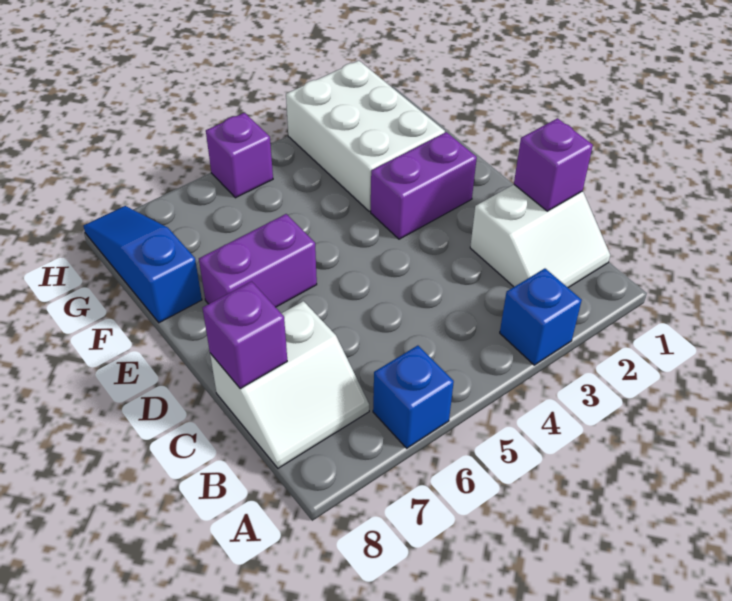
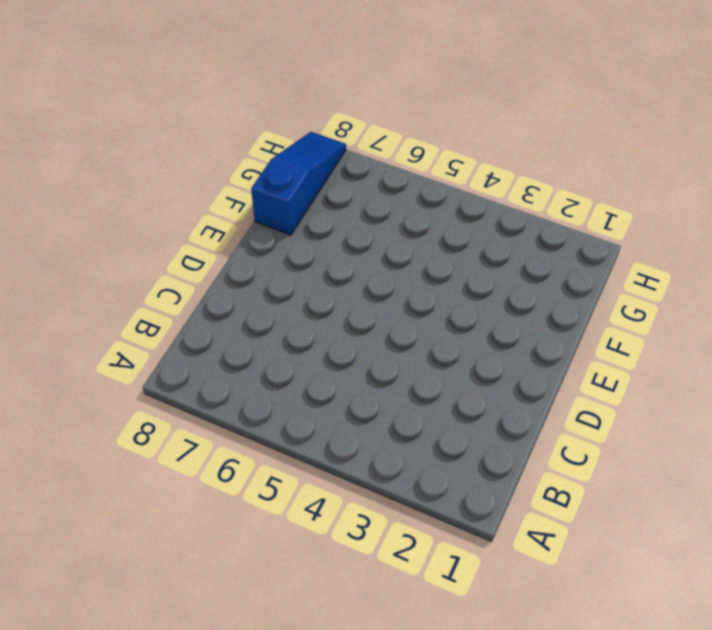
none -> blue brick A3 level 1
none -> blue brick A6 level 1

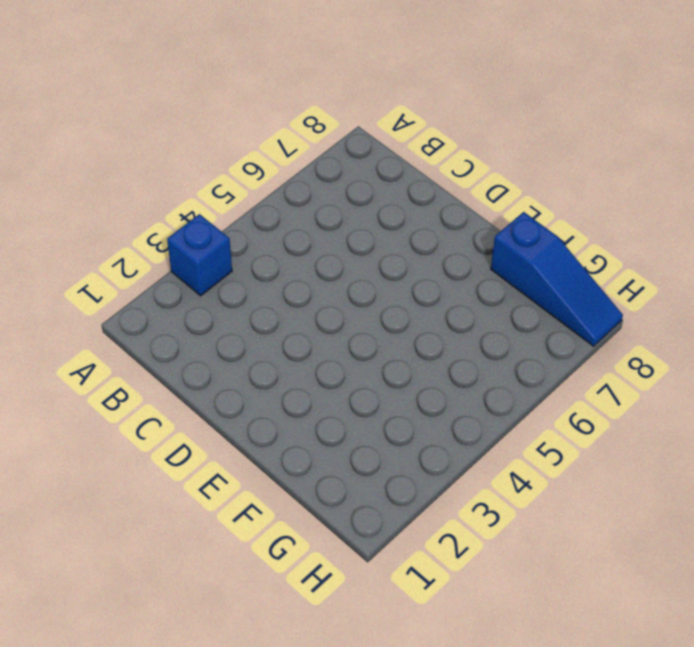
none -> blue brick A6 level 1
none -> white slope B1:C2 level 1 top C

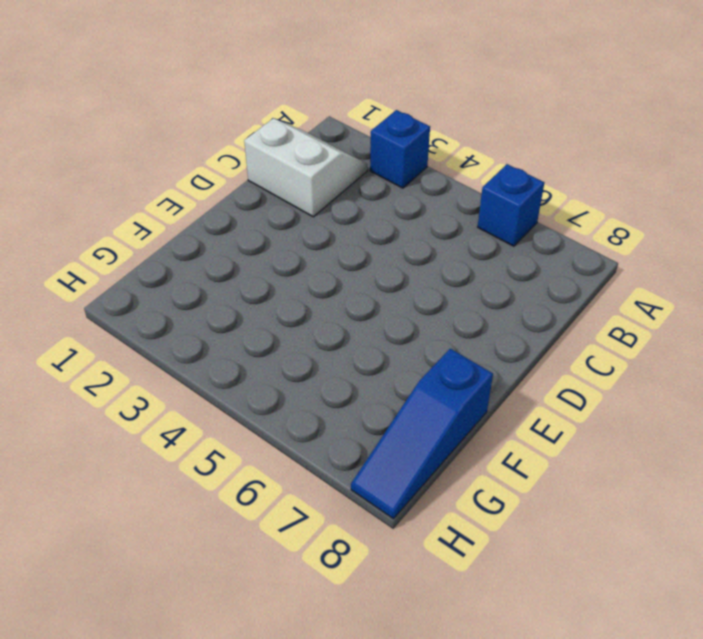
none -> white slope B7:C8 level 1 top C
none -> purple brick E2:E3 level 1

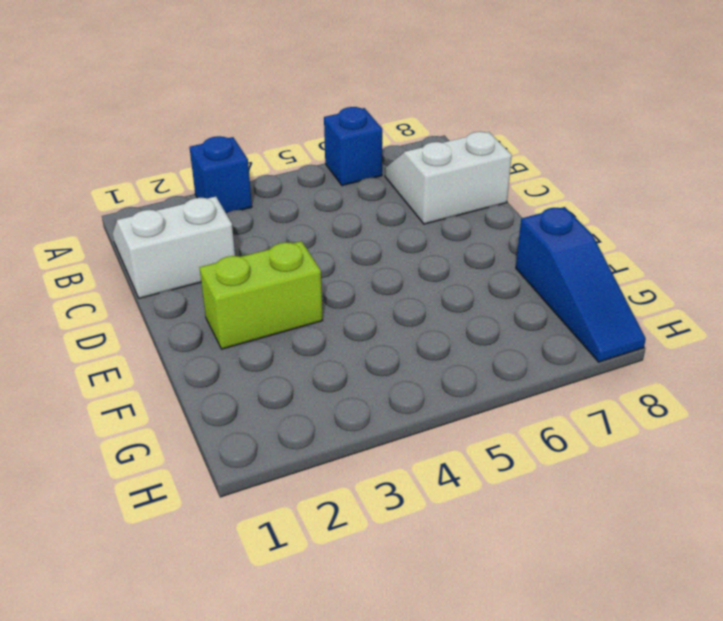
lime brick E2:E3 level 1 -> purple brick E2:E3 level 1
none -> purple brick E6:E7 level 1
none -> white brick F2:H3 level 1

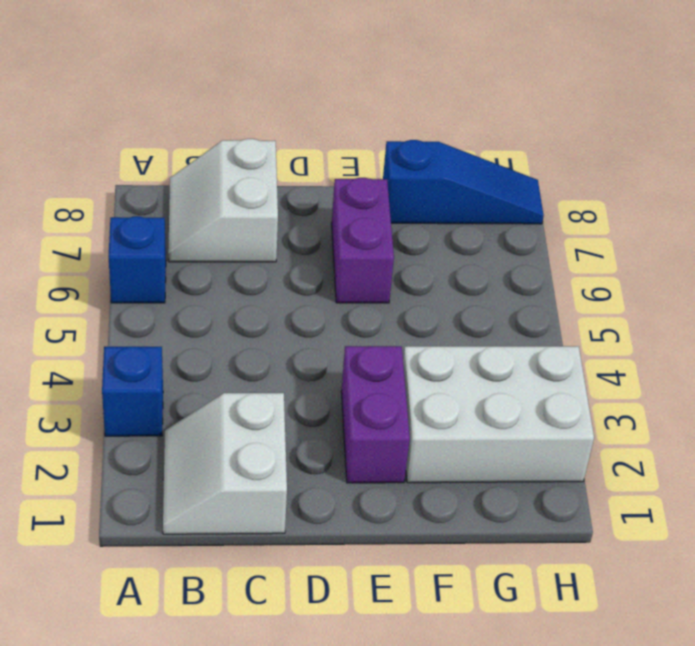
none -> purple brick H5 level 1
none -> purple brick C1 level 2

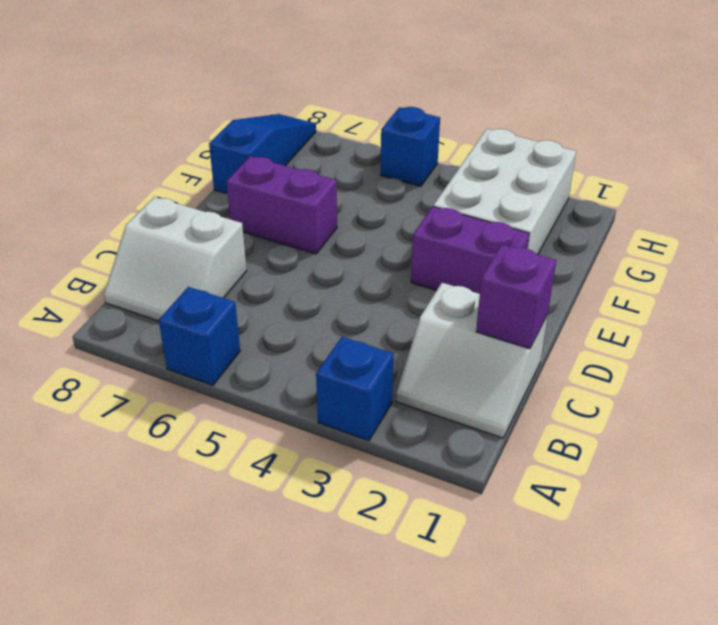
blue brick H5 level 1 -> purple brick H5 level 1
none -> purple brick C8 level 2

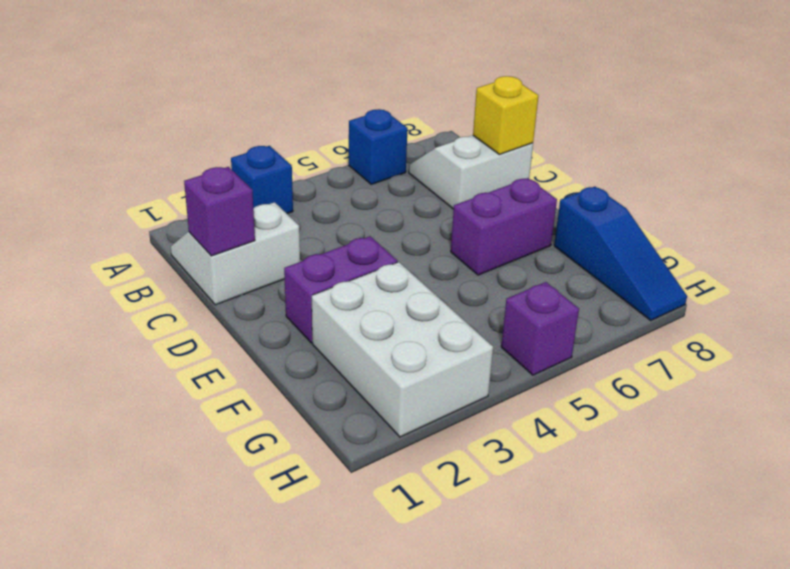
yellow brick C8 level 2 -> purple brick C8 level 2

